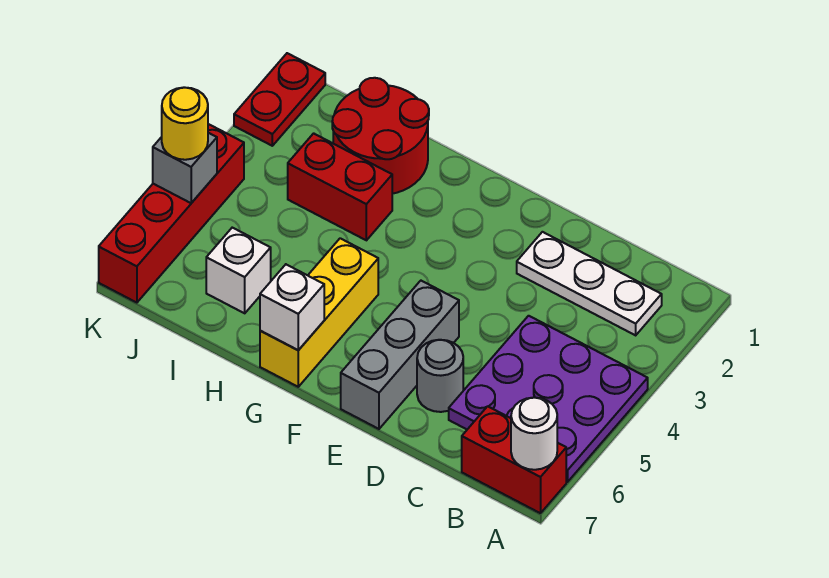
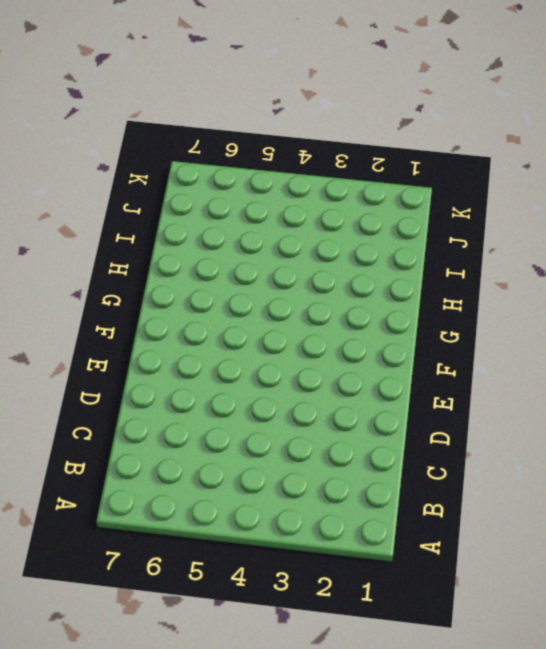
none -> purple plate A4:C6 level 1
none -> red brick A7:B7 level 1
none -> white plate B2:D2 level 1

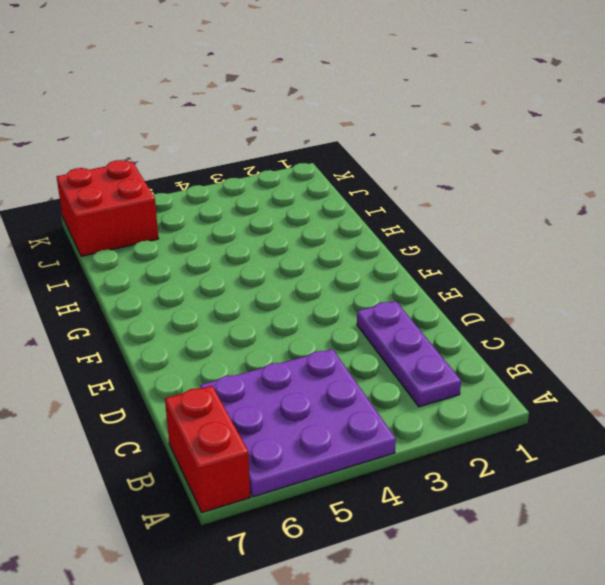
purple plate B2:D2 level 1 -> white plate B2:D2 level 1
red brick J6:K7 level 1 -> red brick K4:K7 level 1
none -> grey round brick D6 level 1
none -> grey brick E5:E7 level 1
none -> yellow brick G5:G7 level 1

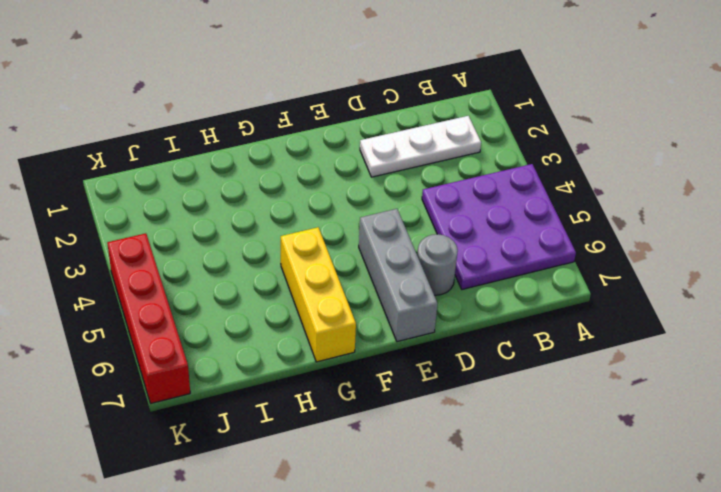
none -> red brick A7:B7 level 1
none -> red round brick H1:I2 level 1
none -> red brick H3:I3 level 1

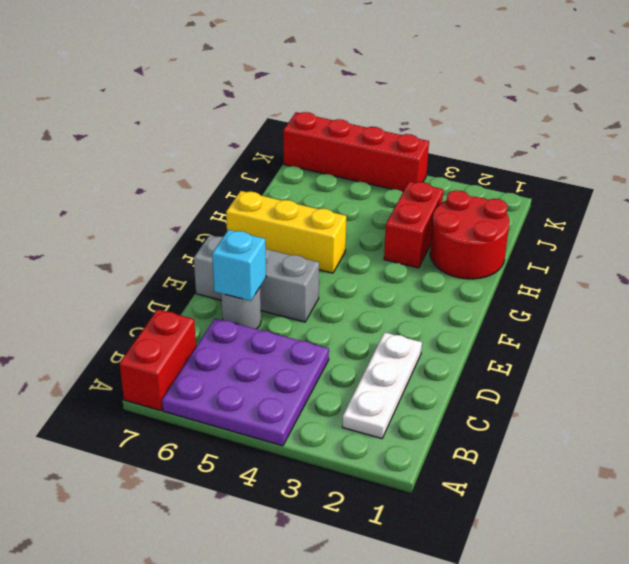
cyan brick D6 level 2 -> none
none -> white brick I6 level 1
none -> red plate K1:K2 level 1
none -> white round brick A7 level 2

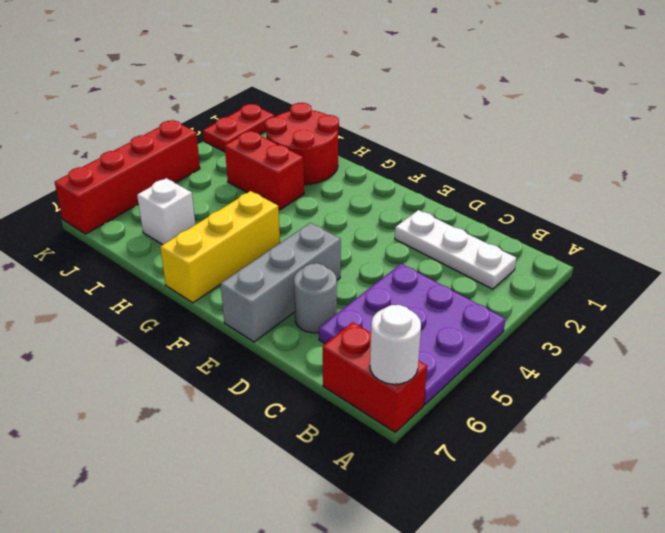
none -> white brick G7 level 2
none -> grey brick K5 level 2
none -> yellow round brick K5 level 3

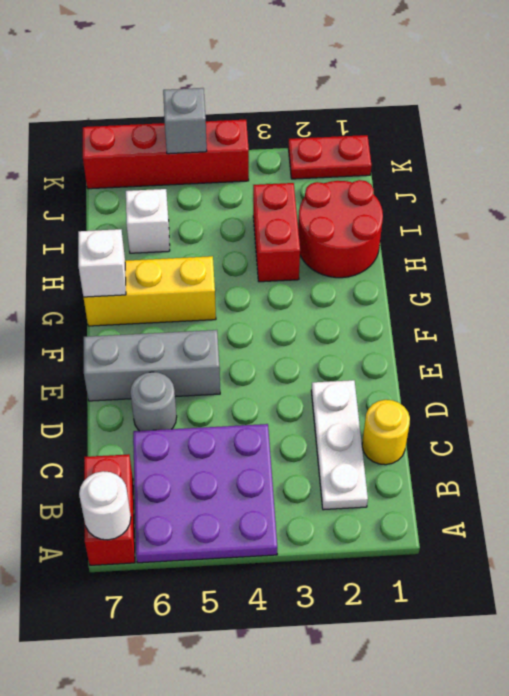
yellow round brick C1 level 1 -> yellow round brick K5 level 3

